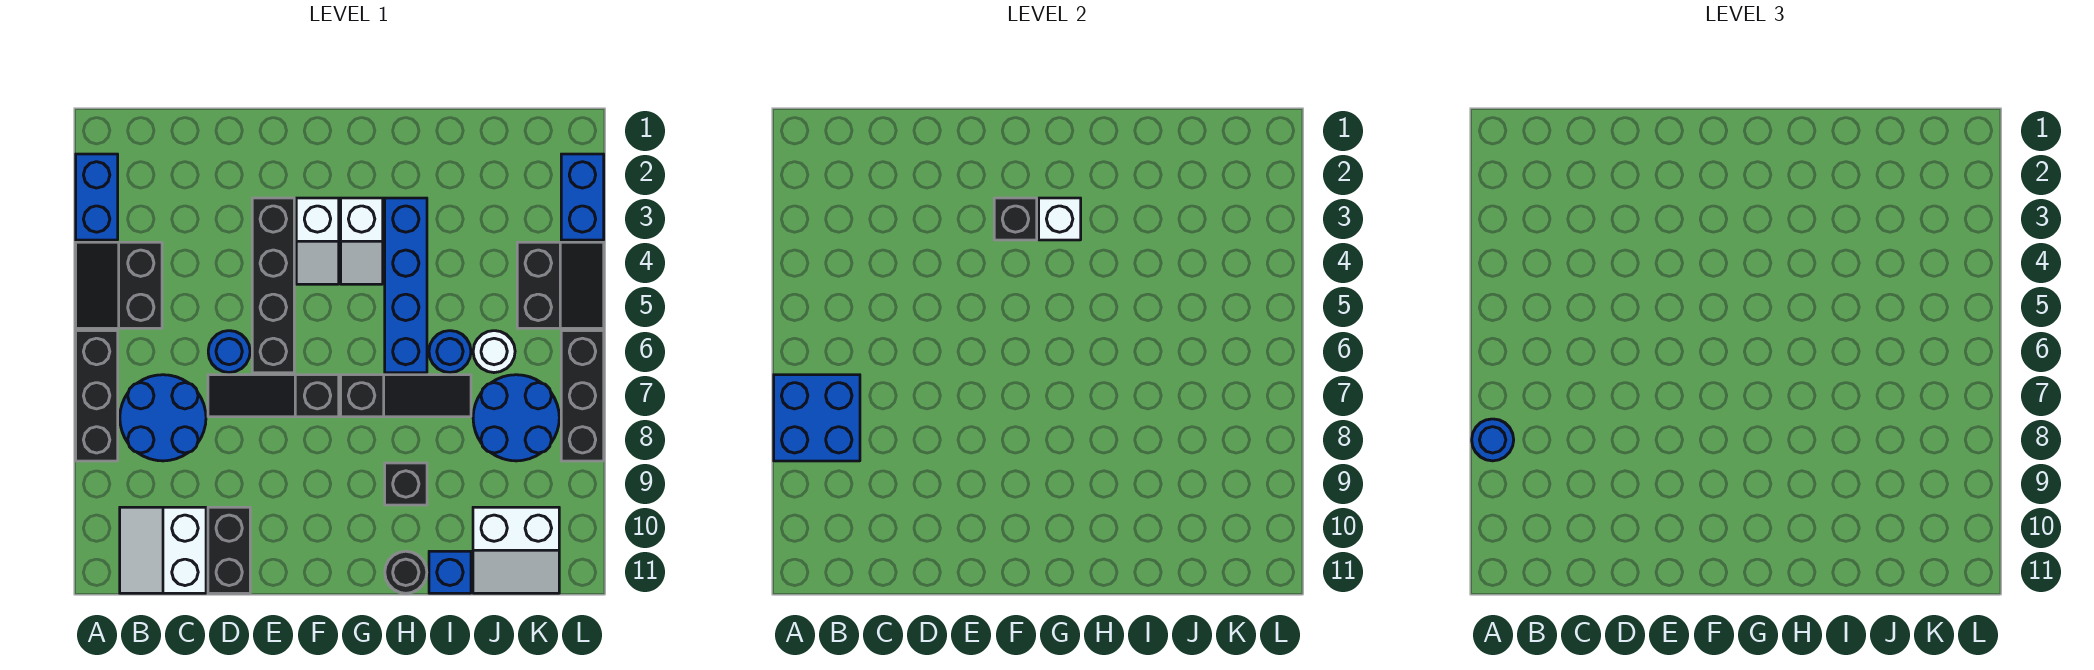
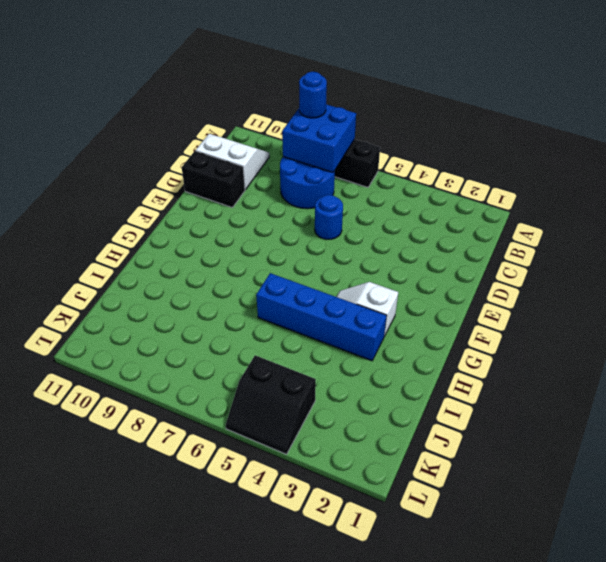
none -> blue brick A2:A3 level 1
none -> black slope A4:B5 level 1 top B
none -> black slope D7:F7 level 1 top F

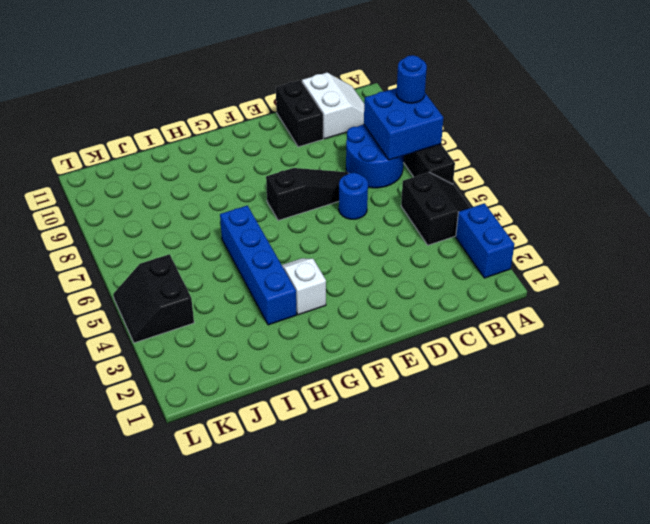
none -> black brick E3:E6 level 1
none -> white slope F3:F4 level 1 top 3
none -> black slope G7:I7 level 1 top G

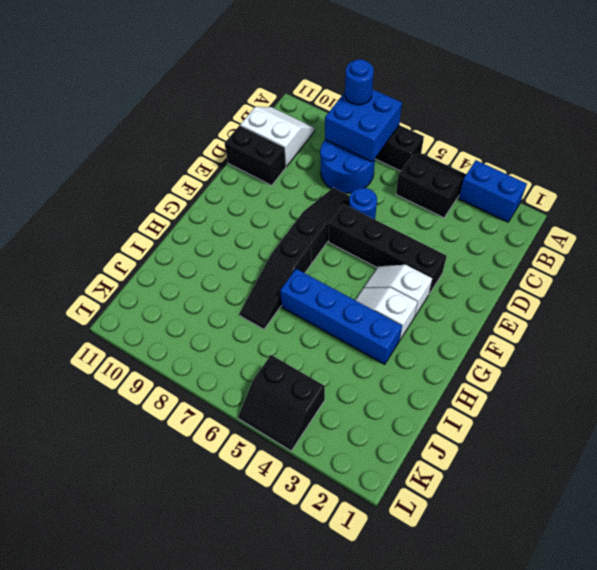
none -> black brick H9 level 1
none -> black round brick H11 level 1
none -> blue round brick I6 level 1

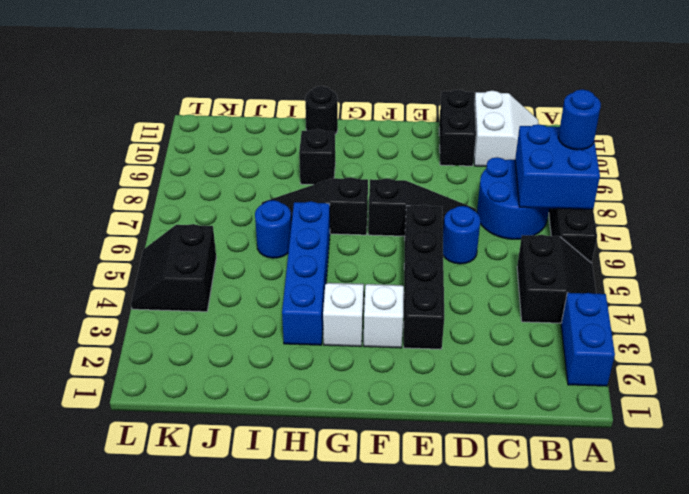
none -> blue brick I11 level 1
none -> white round brick J6 level 1
none -> blue round brick J7:K8 level 1

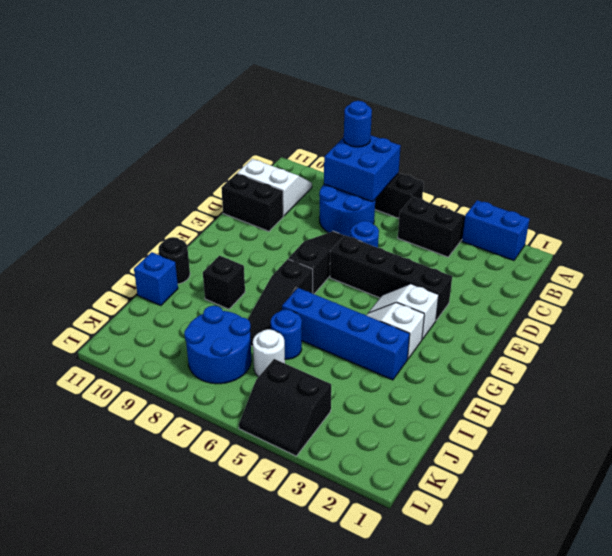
none -> white slope J10:K11 level 1 top 10
none -> blue brick L2:L3 level 1
none -> black brick L6:L8 level 1

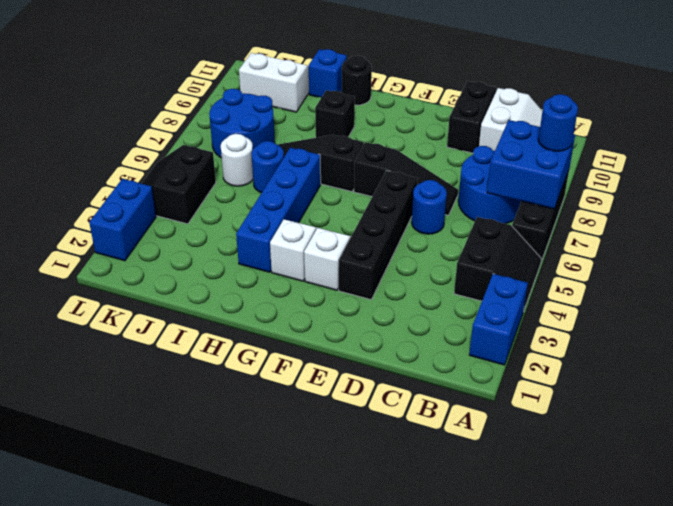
none -> black brick L6:L8 level 1
none -> black brick F3 level 2
none -> white brick G3 level 2

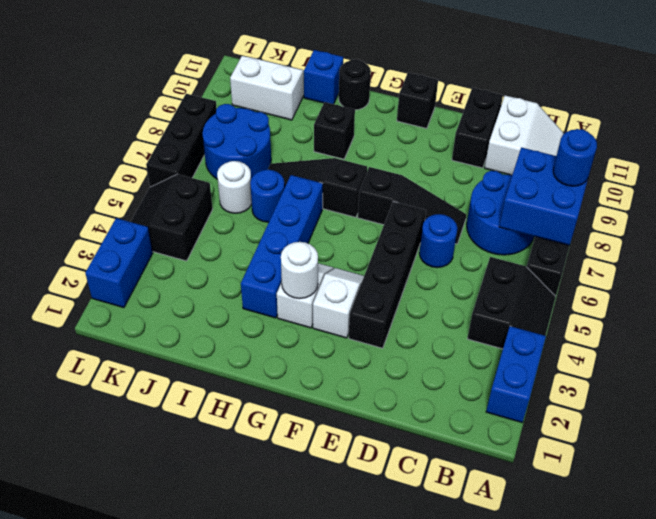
black brick F11 level 1 -> black brick F3 level 2
white round brick G3 level 2 -> white brick G3 level 2

